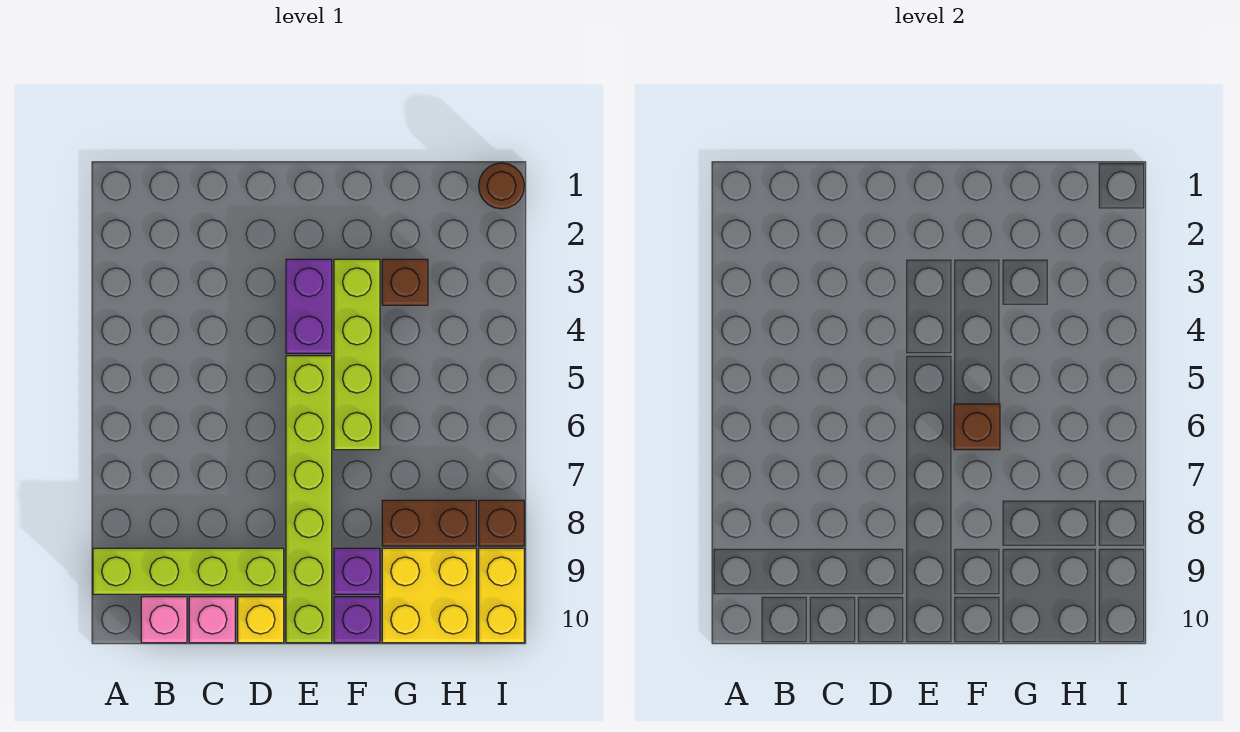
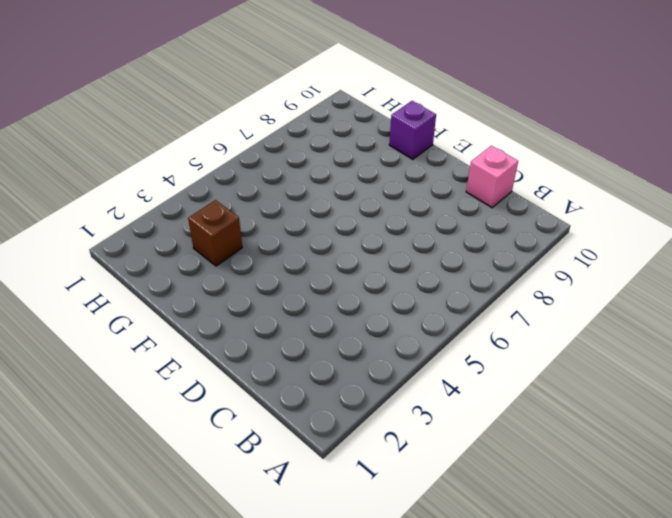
none -> lime brick A9:D9 level 1
none -> pink brick B10 level 1
none -> yellow brick D10 level 1

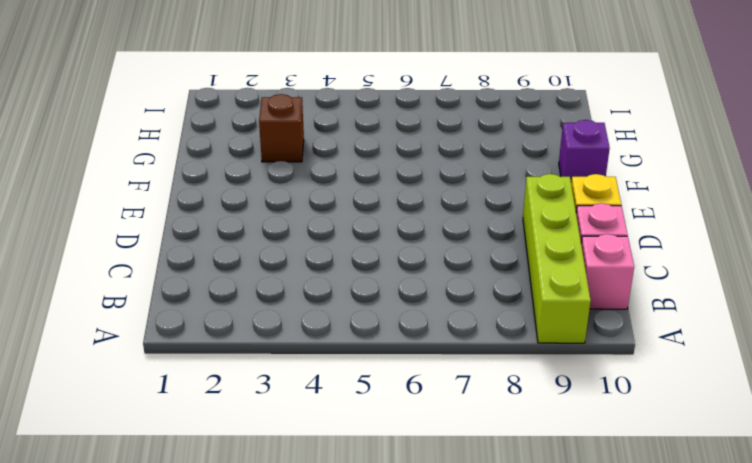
none -> purple brick E3:E4 level 1
none -> lime brick E5:E10 level 1
none -> lime brick F3:F6 level 1

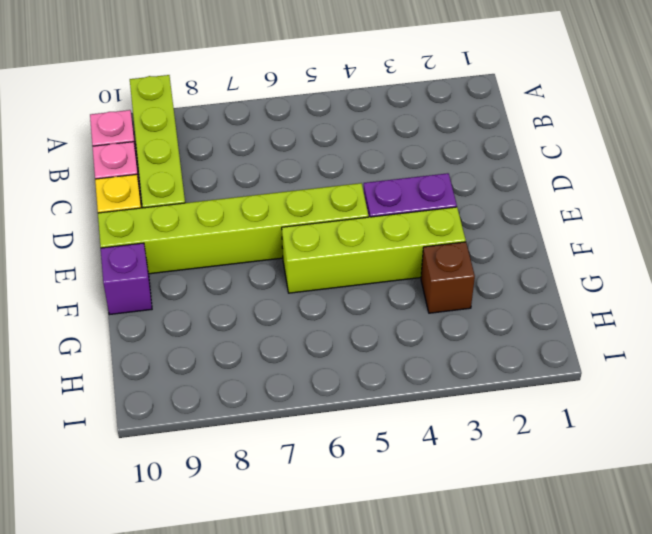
none -> purple brick F9 level 1
none -> brown brick G8:H8 level 1
none -> yellow brick G9:H10 level 1

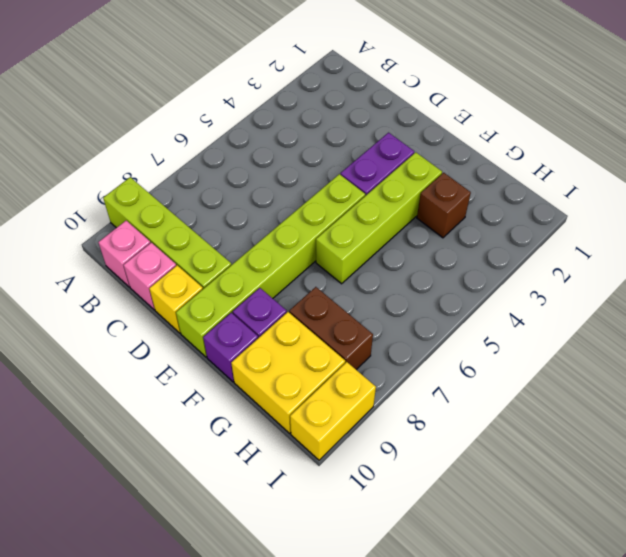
none -> brown round brick I1 level 1
none -> brown brick I8 level 1
none -> brown brick F6 level 2

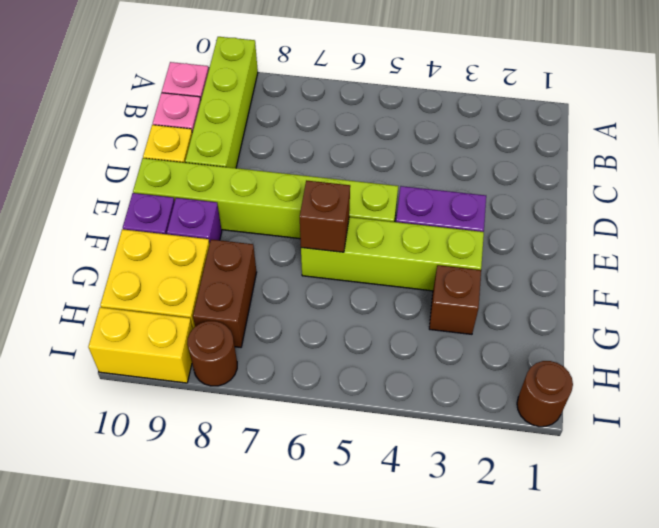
brown round brick I8 level 1 -> brown brick I8 level 1

